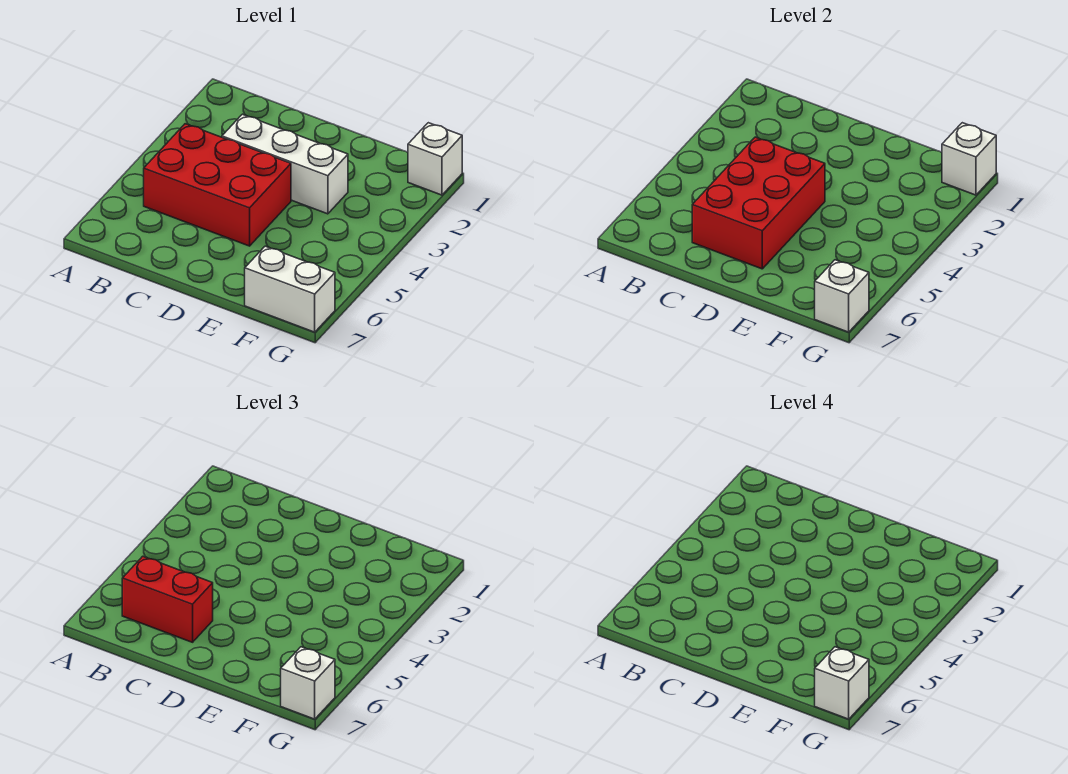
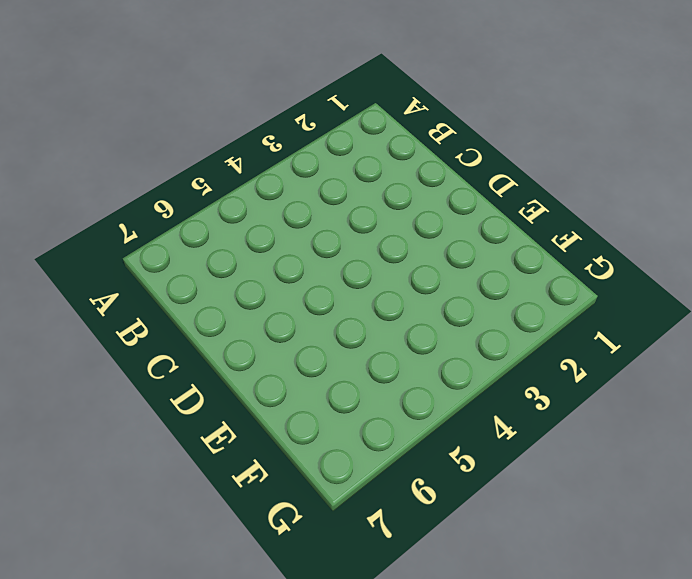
none -> red brick B4:D5 level 1
none -> white brick C3:E3 level 1

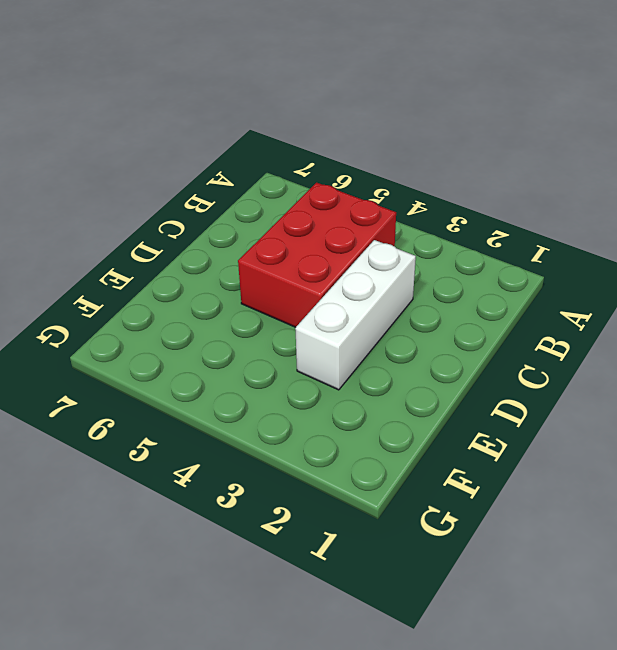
none -> white brick F7:G7 level 1
none -> white brick G1 level 1

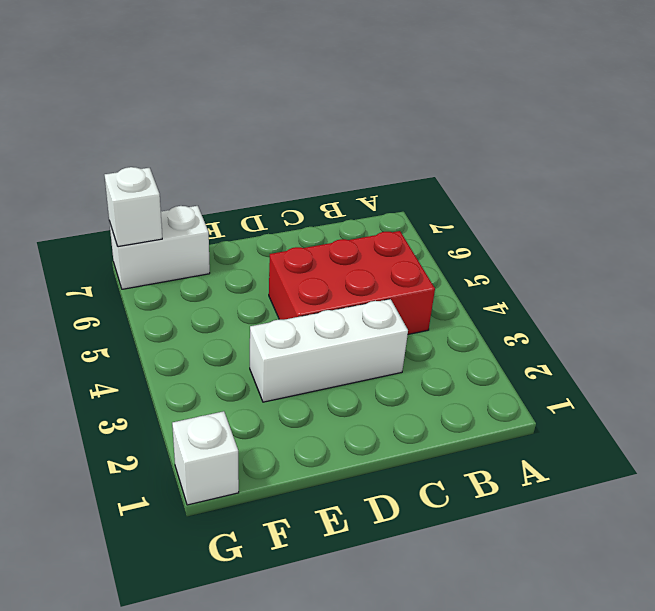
none -> red brick C4:D6 level 2
none -> white brick G1 level 2

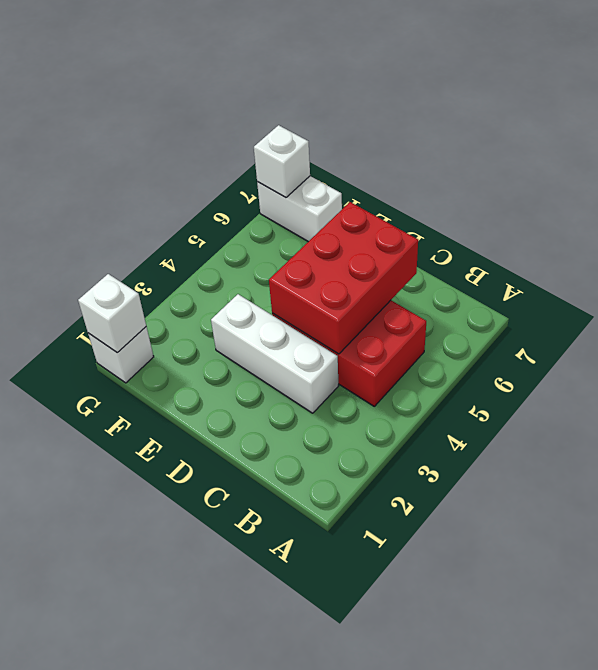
none -> red brick B6:C6 level 3
none -> white brick G7 level 3

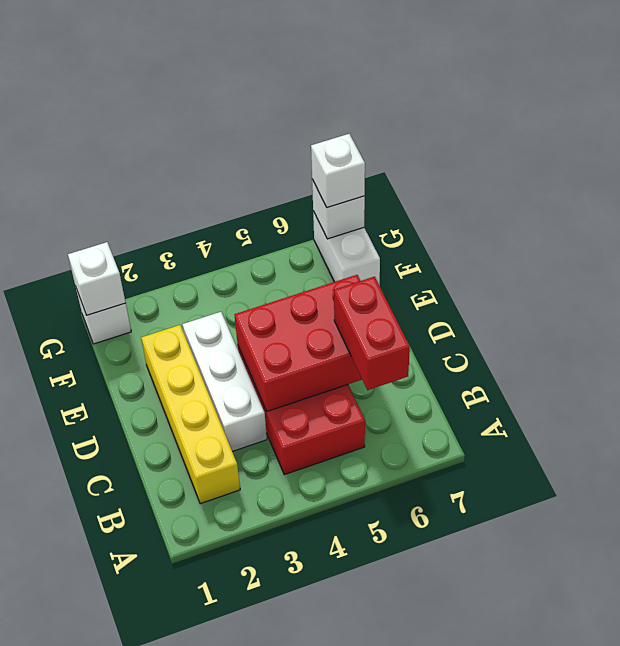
yellow brick B2:E2 level 1 -> none
none -> white brick G7 level 4

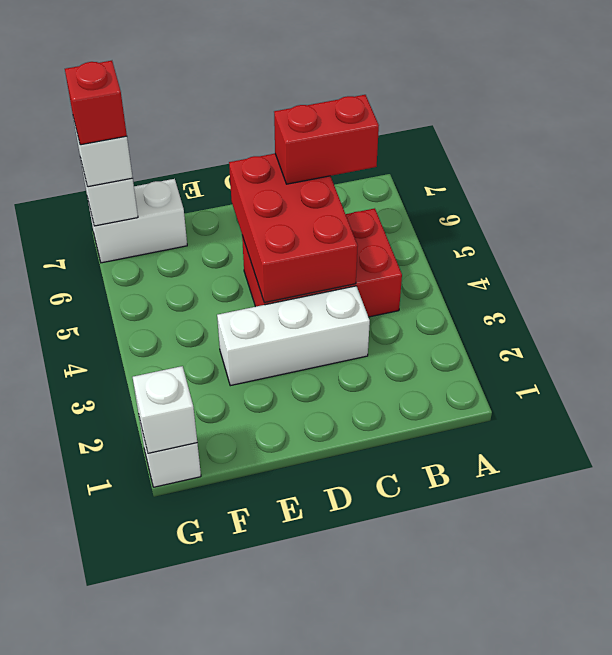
red brick G7 level 4 -> white brick G7 level 4

